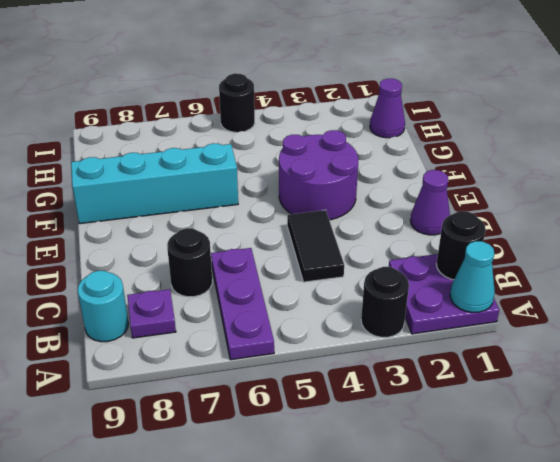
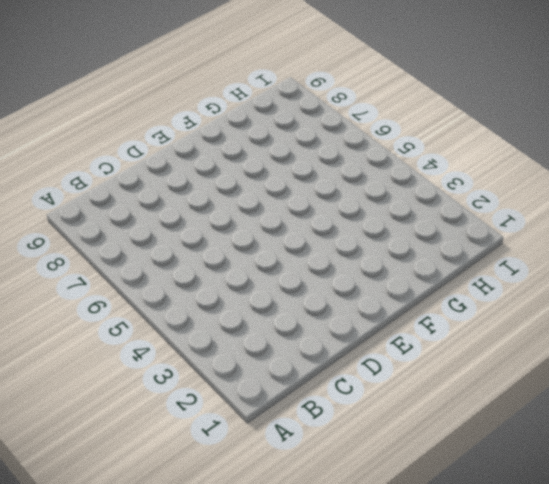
none -> purple plate A1:B2 level 1
none -> black round brick A3 level 1
none -> purple plate A6:C6 level 1

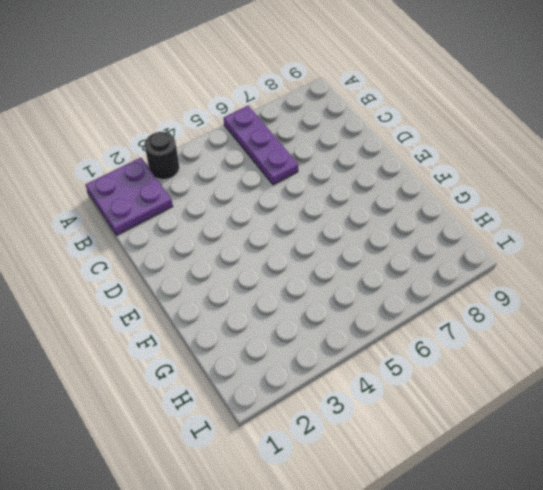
none -> purple plate B8 level 1
none -> cyan round brick B9 level 1
none -> black tile C4:D4 level 1

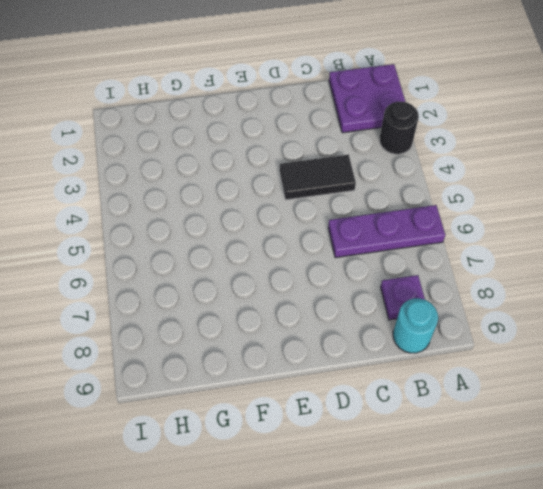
none -> black round brick C7 level 1
none -> purple cone D1 level 1
none -> purple round brick E3:F4 level 1

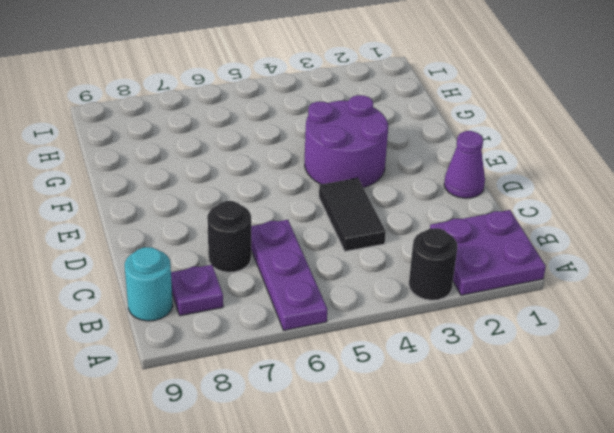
none -> cyan brick F6:F9 level 1
none -> purple cone H1 level 1
none -> black round brick I5 level 1

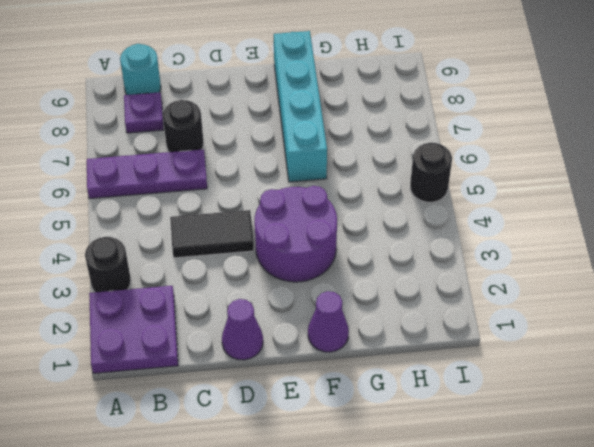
purple cone F1 level 1 -> purple cone H1 level 1
none -> cyan cone A1 level 2
none -> black round brick B1 level 2

